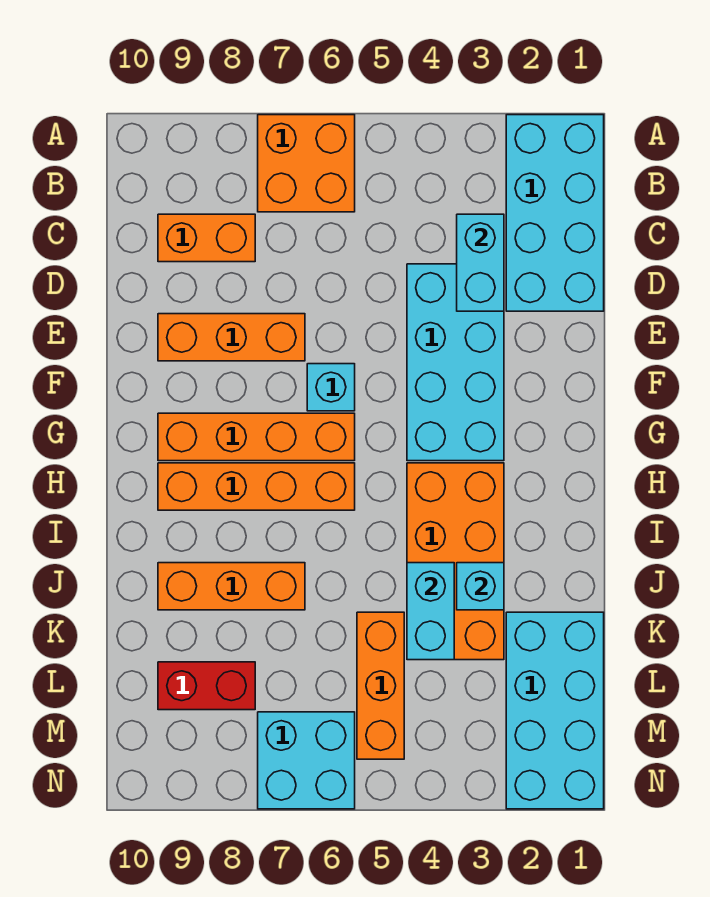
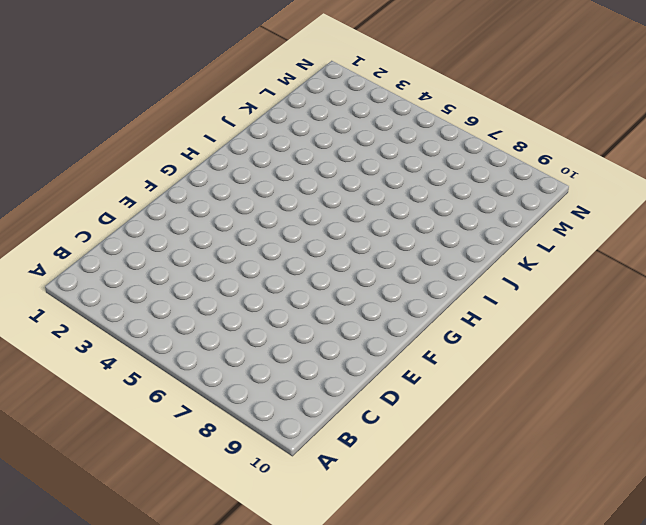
none -> cyan brick A1:D2 level 1
none -> orange brick A6:B7 level 1
none -> orange brick C8:C9 level 1

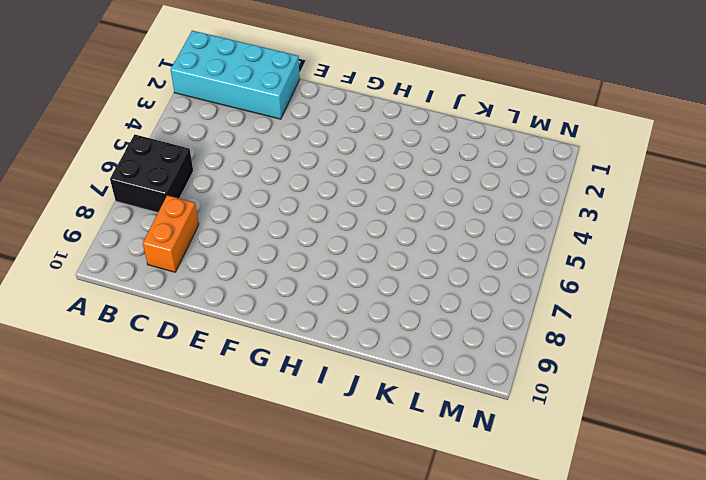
black brick A6:B7 level 1 -> orange brick A6:B7 level 1
none -> cyan brick D3:G4 level 1
none -> orange brick E7:E9 level 1
none -> cyan brick F6 level 1

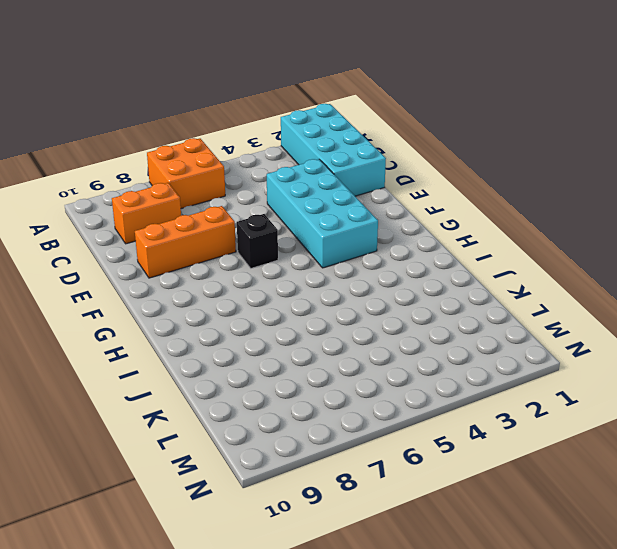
black brick F6 level 1 -> cyan brick F6 level 1
none -> orange brick G6:G9 level 1
none -> orange brick H3:K4 level 1
none -> orange brick H6:H9 level 1

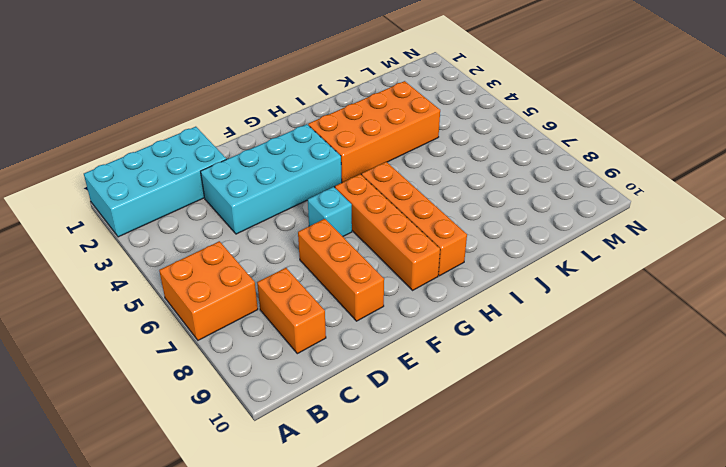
none -> orange brick J7:J9 level 1
none -> cyan brick K1:N2 level 1
none -> orange brick K5:M5 level 1

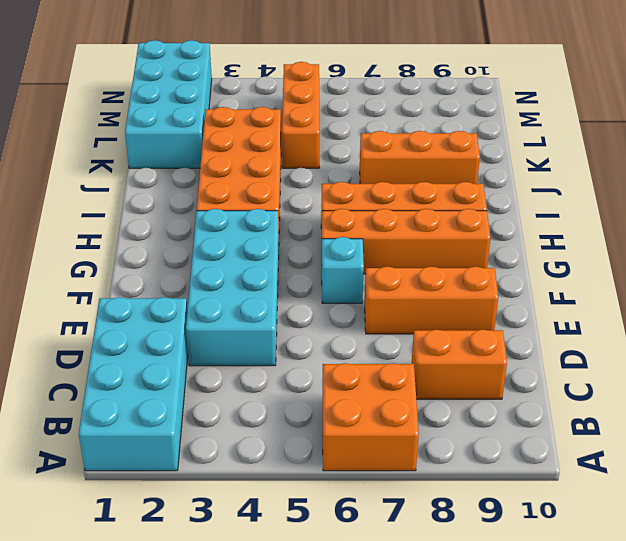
none -> red brick L8:L9 level 1
none -> cyan brick M6:N7 level 1
none -> cyan brick C3:D3 level 2

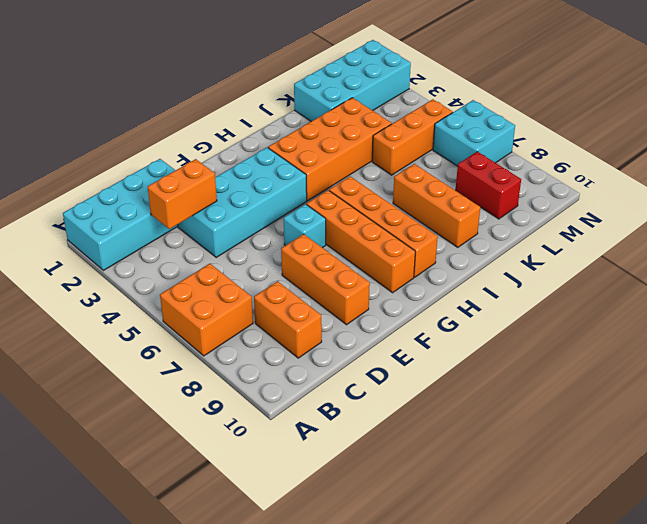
orange brick C3:D3 level 2 -> cyan brick C3:D3 level 2
none -> cyan brick J3 level 2
none -> cyan brick J4:K4 level 2

